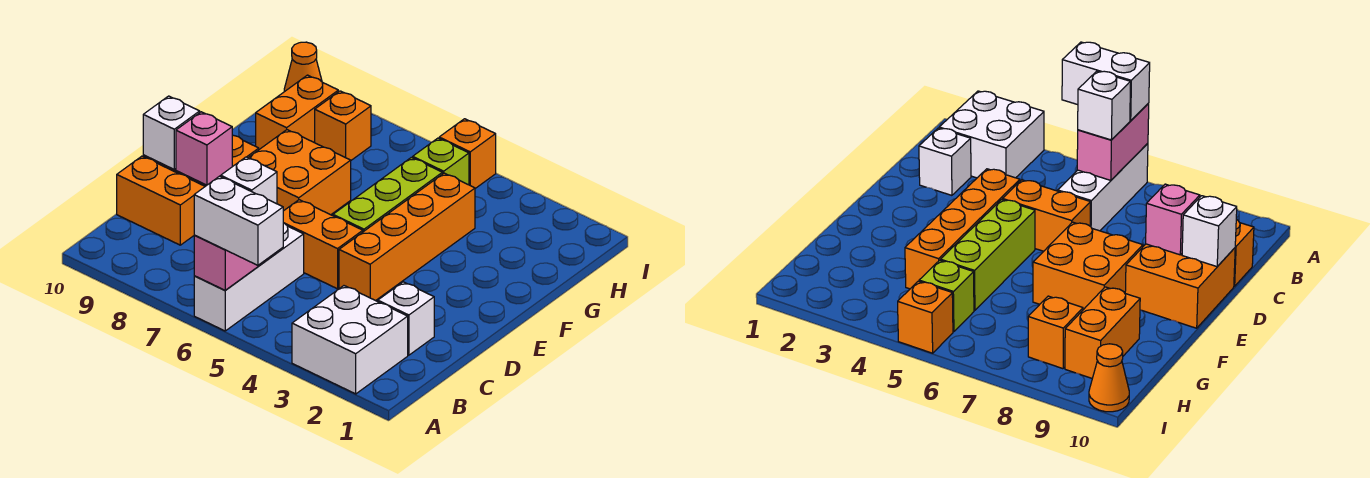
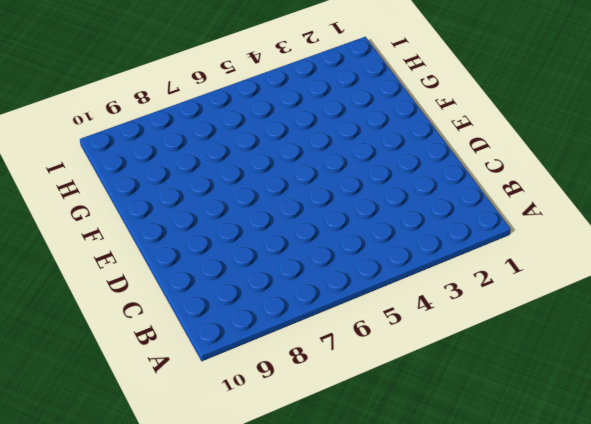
none -> white brick A2:B3 level 1
none -> white brick A6:C6 level 1
none -> white brick C2 level 1

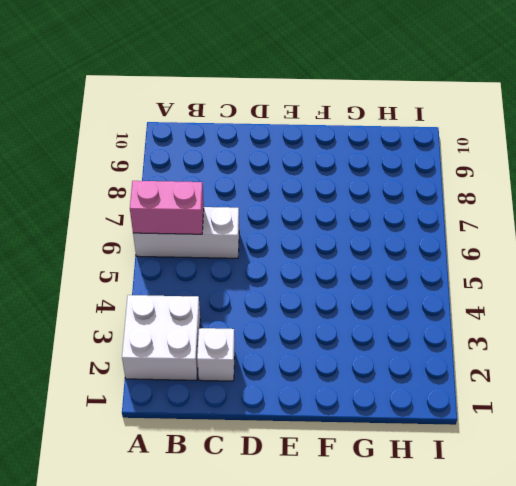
none -> orange brick C9:C10 level 1
none -> orange brick D4:G4 level 1
none -> orange brick D5:D6 level 1

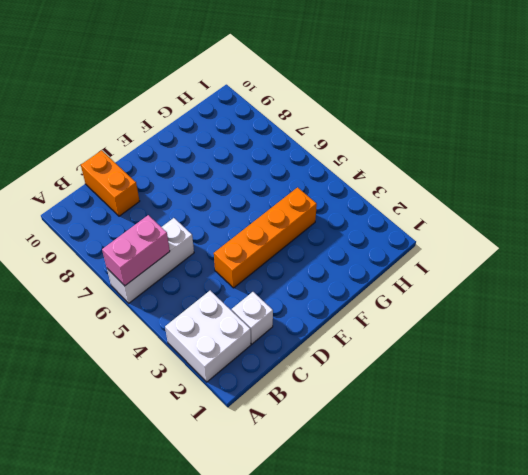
none -> orange brick D5:D6 level 1
none -> orange brick D9:E10 level 1
none -> lime brick E5:G5 level 1

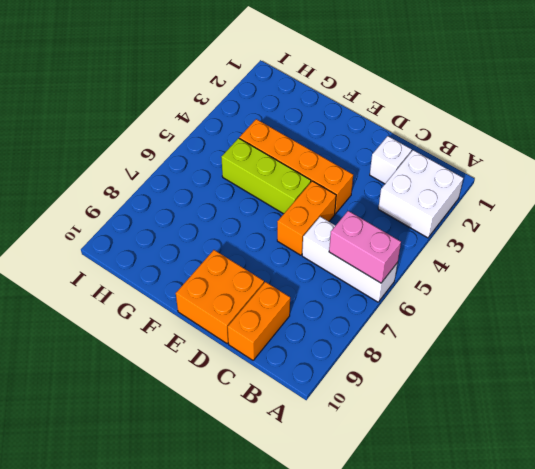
none -> orange brick E7:F8 level 1
none -> orange brick G9:H9 level 1
none -> lime brick H5 level 1

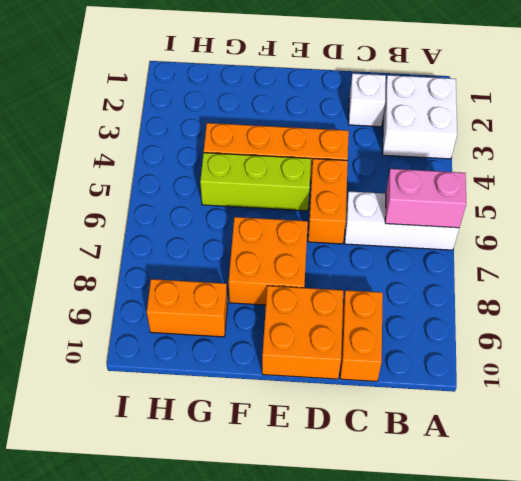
none -> lime brick H5 level 1
none -> orange brick H8 level 1
none -> orange brick I5 level 1

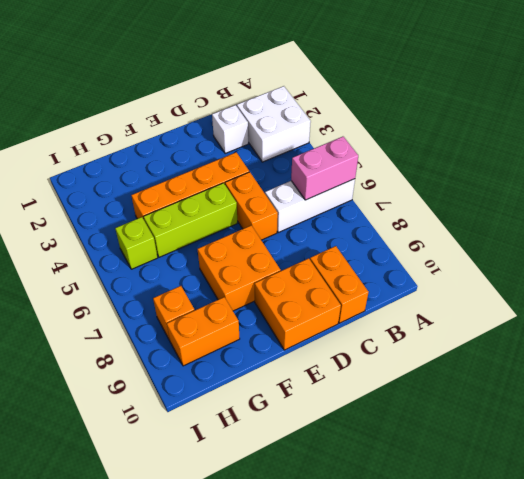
none -> orange brick I5 level 1
none -> orange cone I10 level 1
none -> pink brick D9 level 2

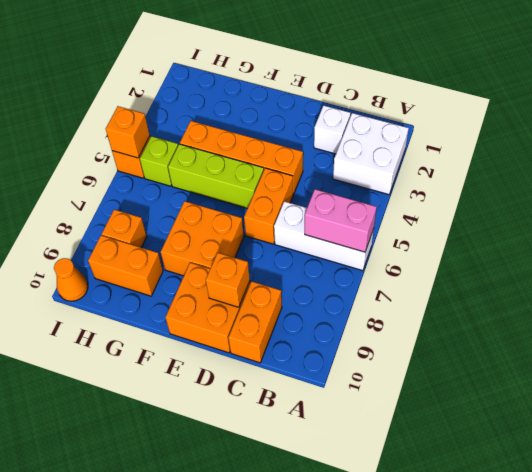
orange brick D9 level 2 -> pink brick D9 level 2
orange brick I5 level 2 -> none
none -> white brick D10 level 2
none -> white brick A5:A6 level 3
none -> white brick B6 level 3

